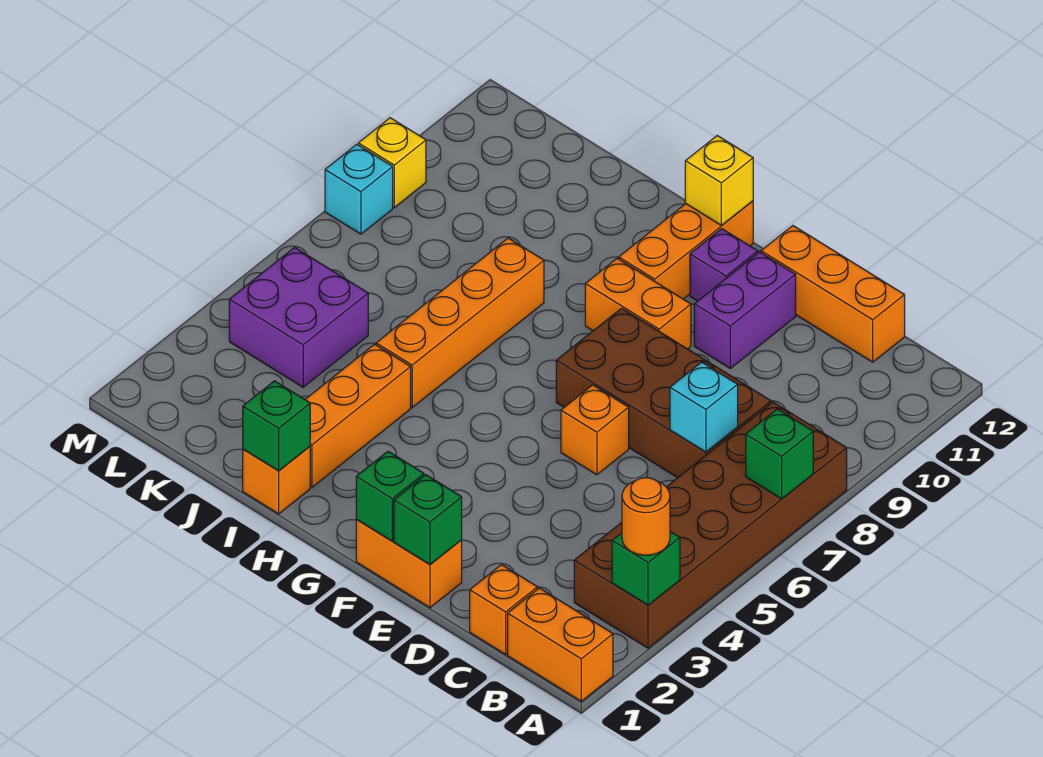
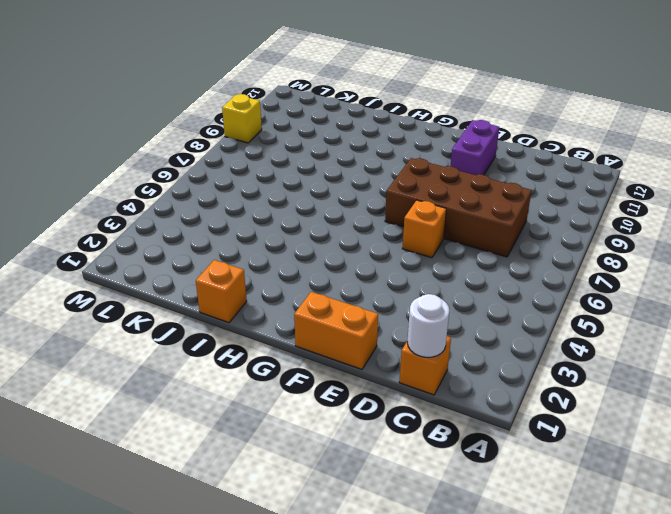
white round brick C1 level 2 -> none
none -> orange brick A1:B1 level 1
none -> brown brick A3:B8 level 1
none -> orange brick C12:E12 level 1

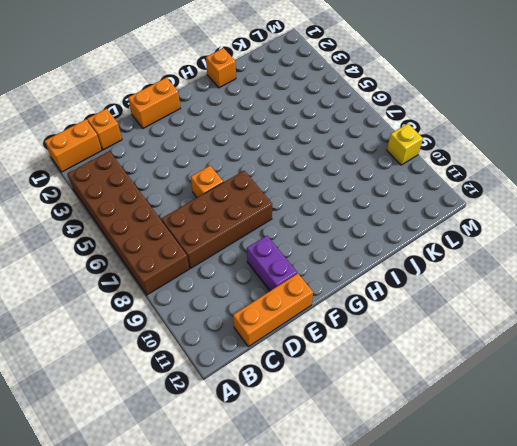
none -> orange brick F9:G9 level 1
none -> purple brick F11 level 1
none -> orange brick G10:G12 level 1

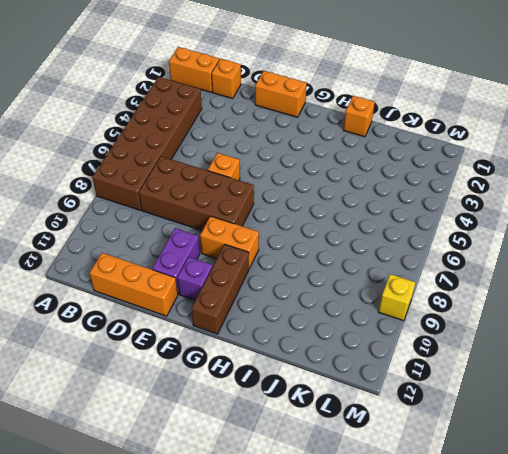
brown brick G10:G12 level 1 -> orange brick G10:G12 level 1
none -> orange brick I2:I4 level 1
none -> orange brick I5:I8 level 1
none -> purple brick K4:L5 level 1

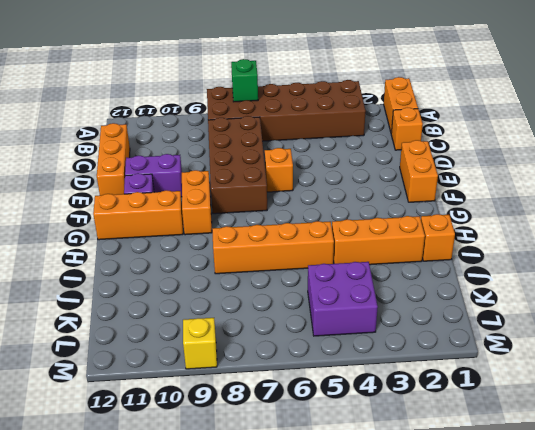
none -> cyan brick M8 level 1
none -> green brick A3 level 2
none -> cyan brick C7 level 2

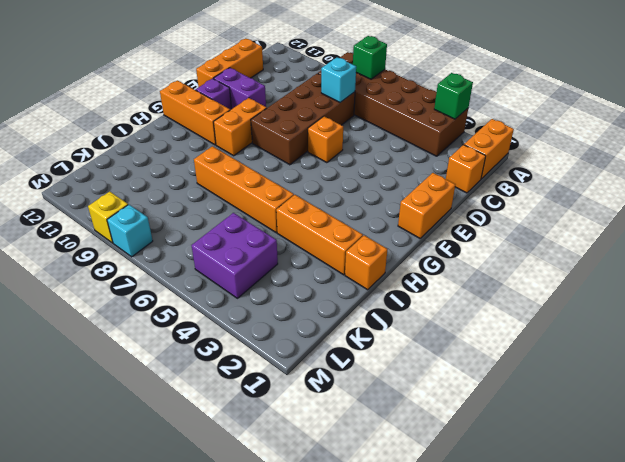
none -> green brick E1 level 2
none -> green brick F1 level 2
none -> yellow brick G12 level 2

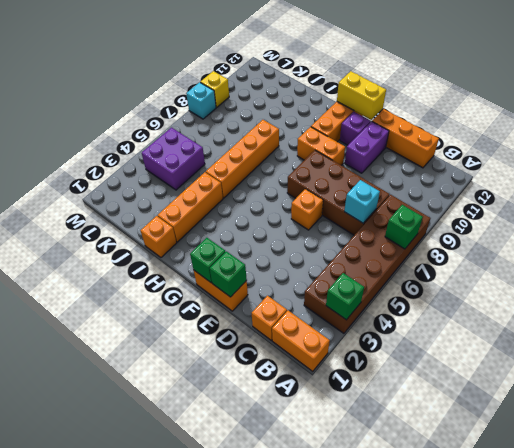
yellow brick F12:G12 level 2 -> yellow brick G12 level 2
none -> green brick I1 level 2
none -> orange round brick A3 level 3

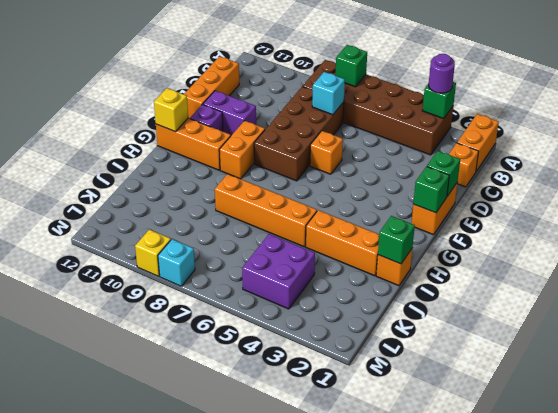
purple round brick A3 level 3 -> orange round brick A3 level 3

